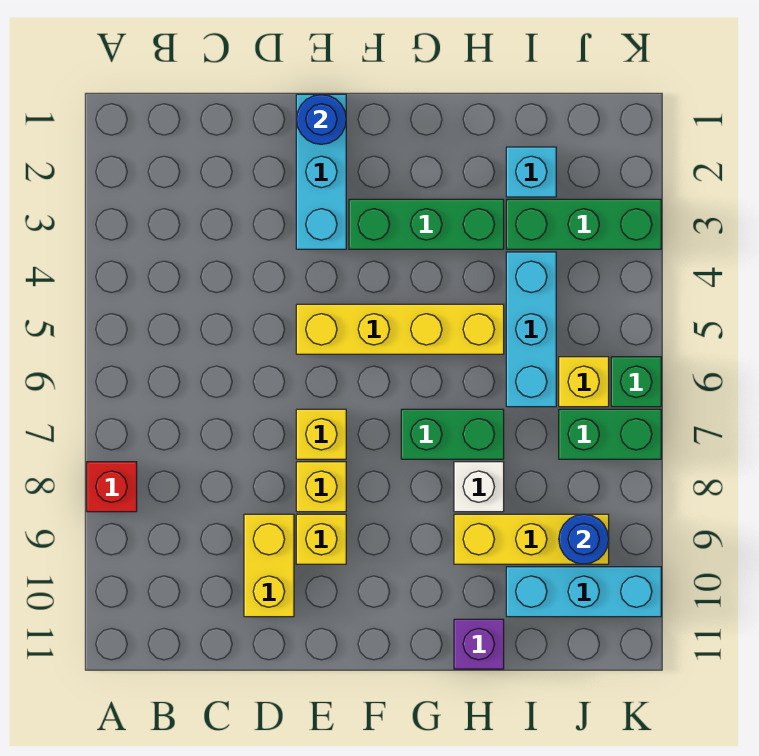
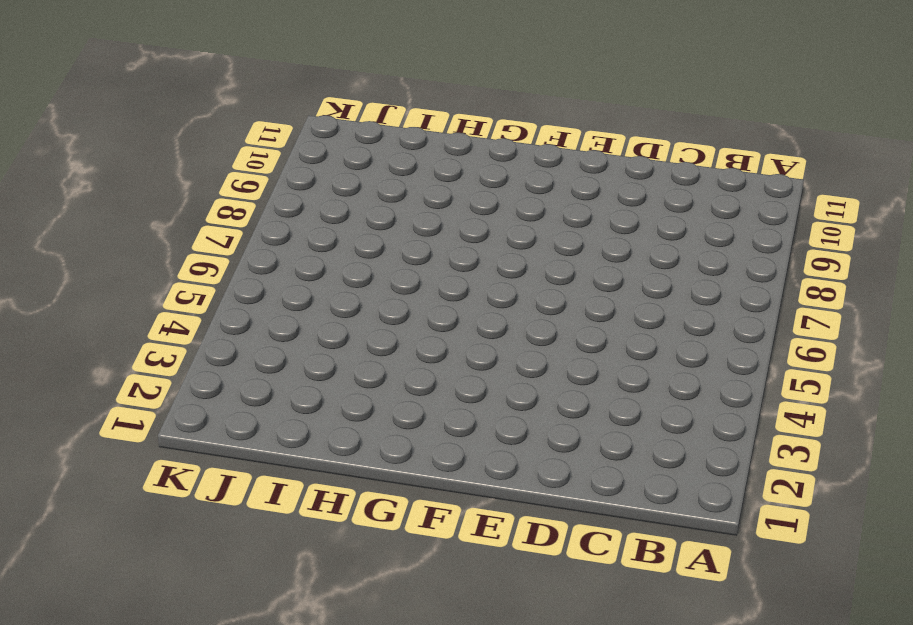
none -> red brick A8 level 1
none -> yellow brick D9:D10 level 1
none -> cyan brick E1:E3 level 1

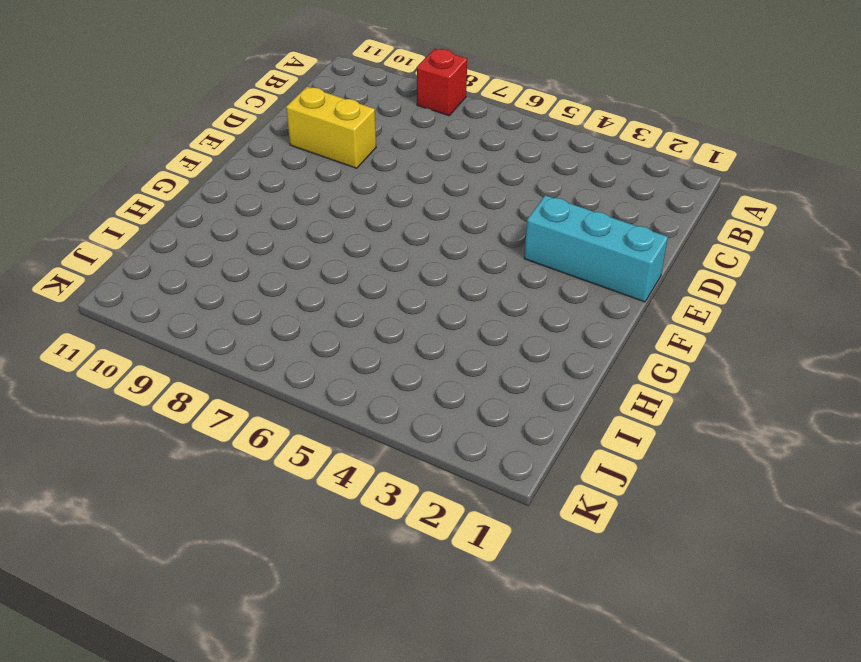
none -> yellow brick E5:H5 level 1
none -> yellow brick E7 level 1
none -> yellow brick E8 level 1

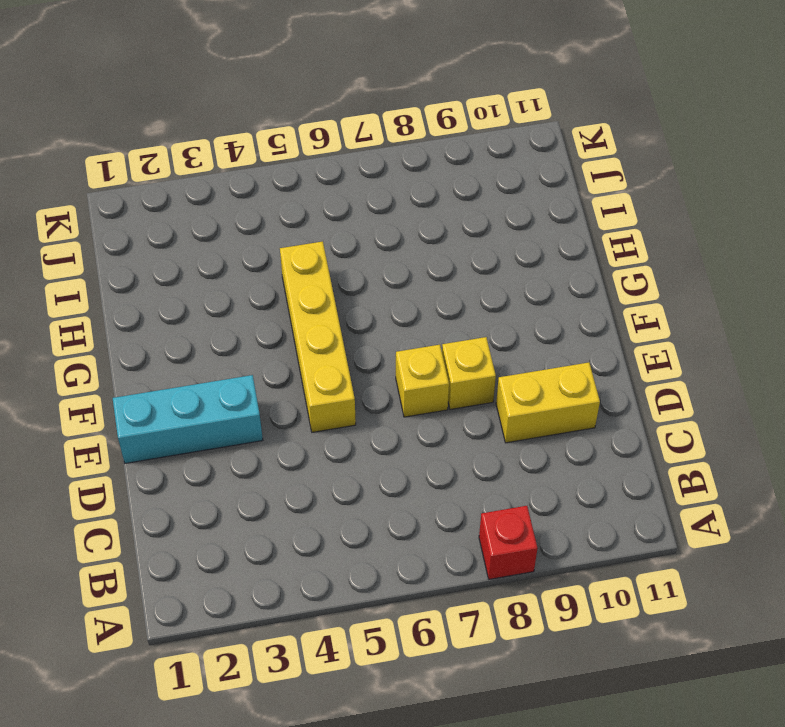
none -> yellow brick E9 level 1
none -> green brick F3:H3 level 1
none -> green brick G7:H7 level 1

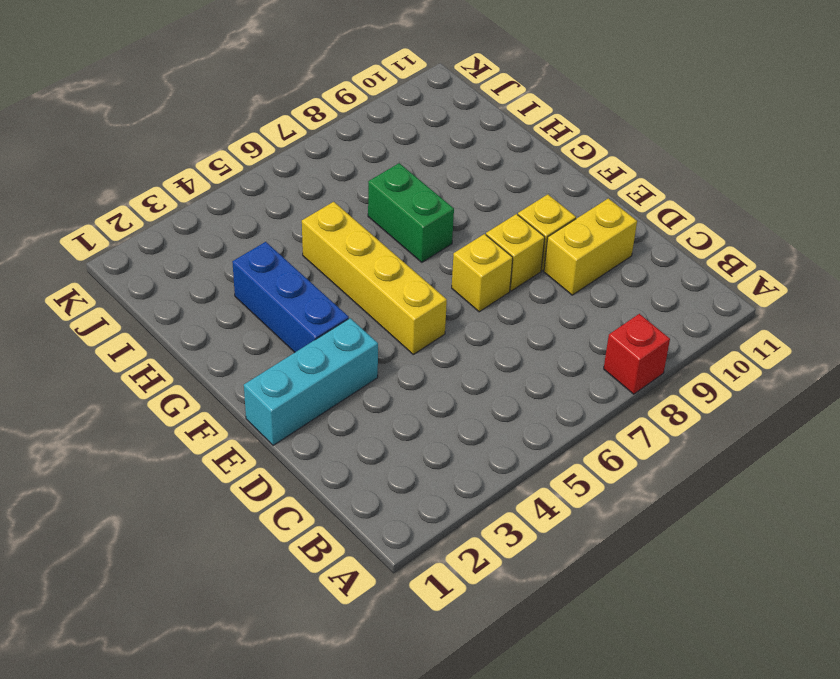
blue brick F3:H3 level 1 -> green brick F3:H3 level 1
none -> white brick H8 level 1
none -> yellow brick H9:J9 level 1
none -> purple brick H11 level 1

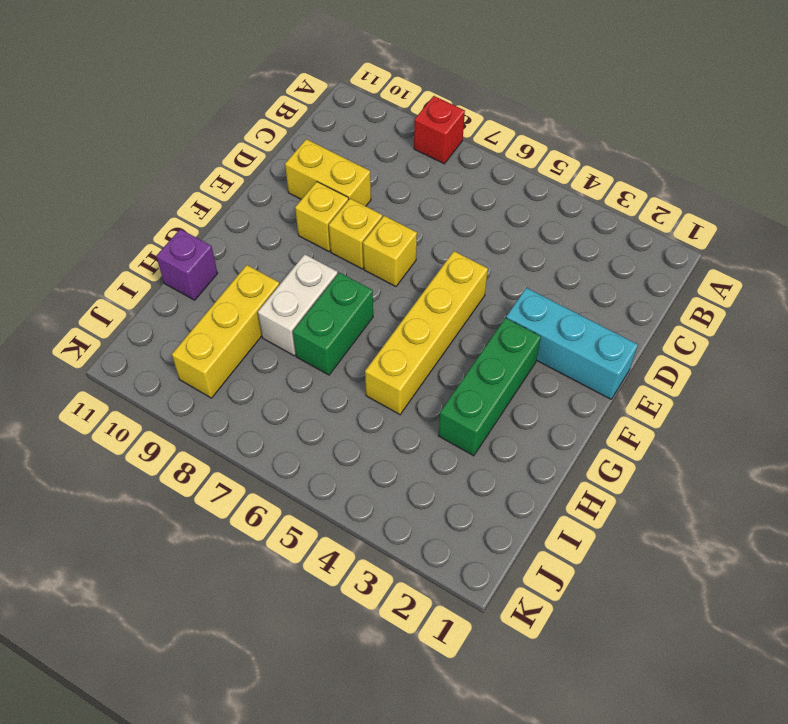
white brick G8:H8 level 1 -> white brick H8 level 1
none -> cyan brick I2 level 1
none -> green brick I3:K3 level 1
none -> cyan brick I4:I6 level 1

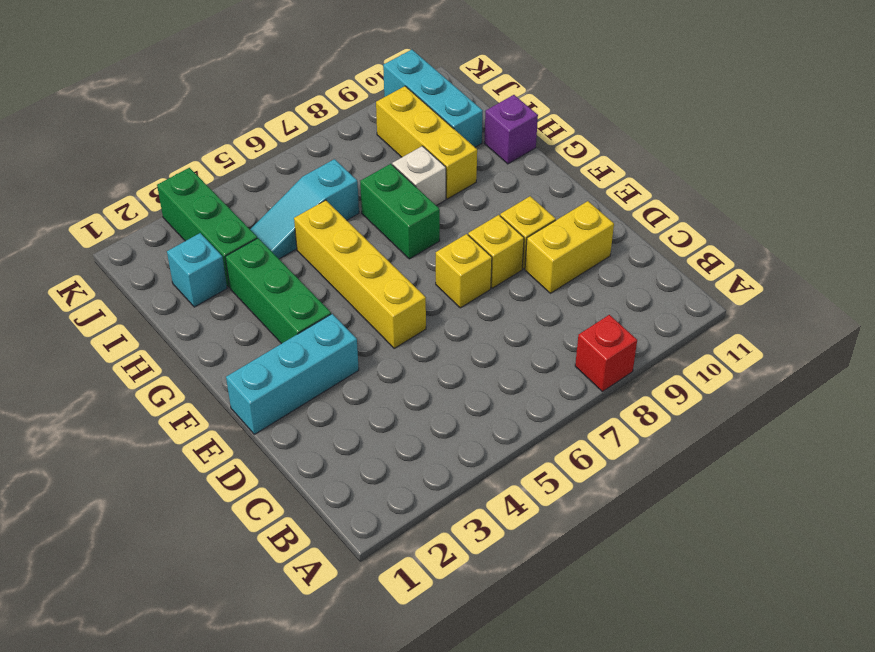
cyan slope I4:I6 level 1 top 6 -> cyan brick I4:I6 level 1
none -> yellow brick J6 level 1
none -> green brick J7:K7 level 1
none -> green brick K6 level 1

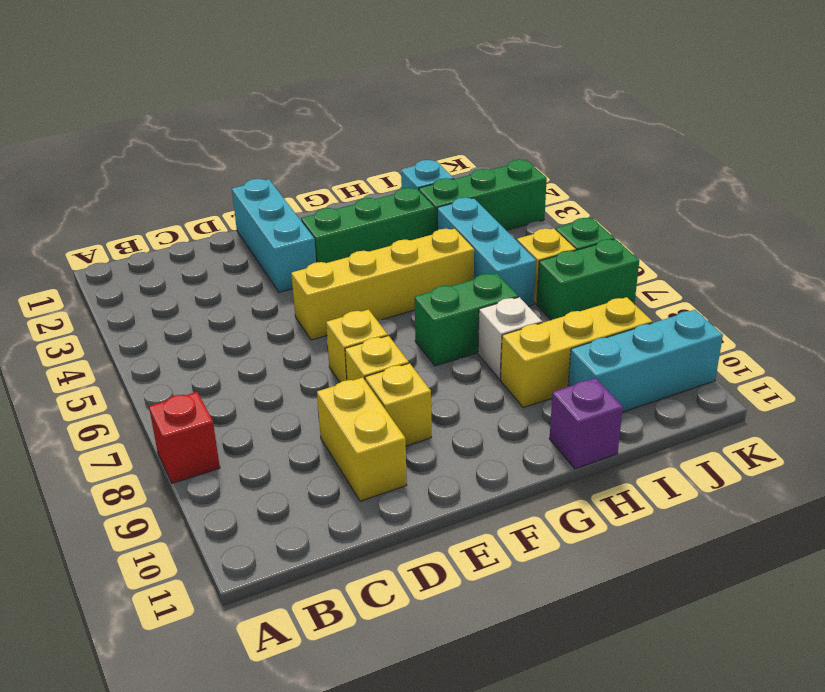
none -> blue round brick E1 level 2
none -> blue round brick J9 level 2

